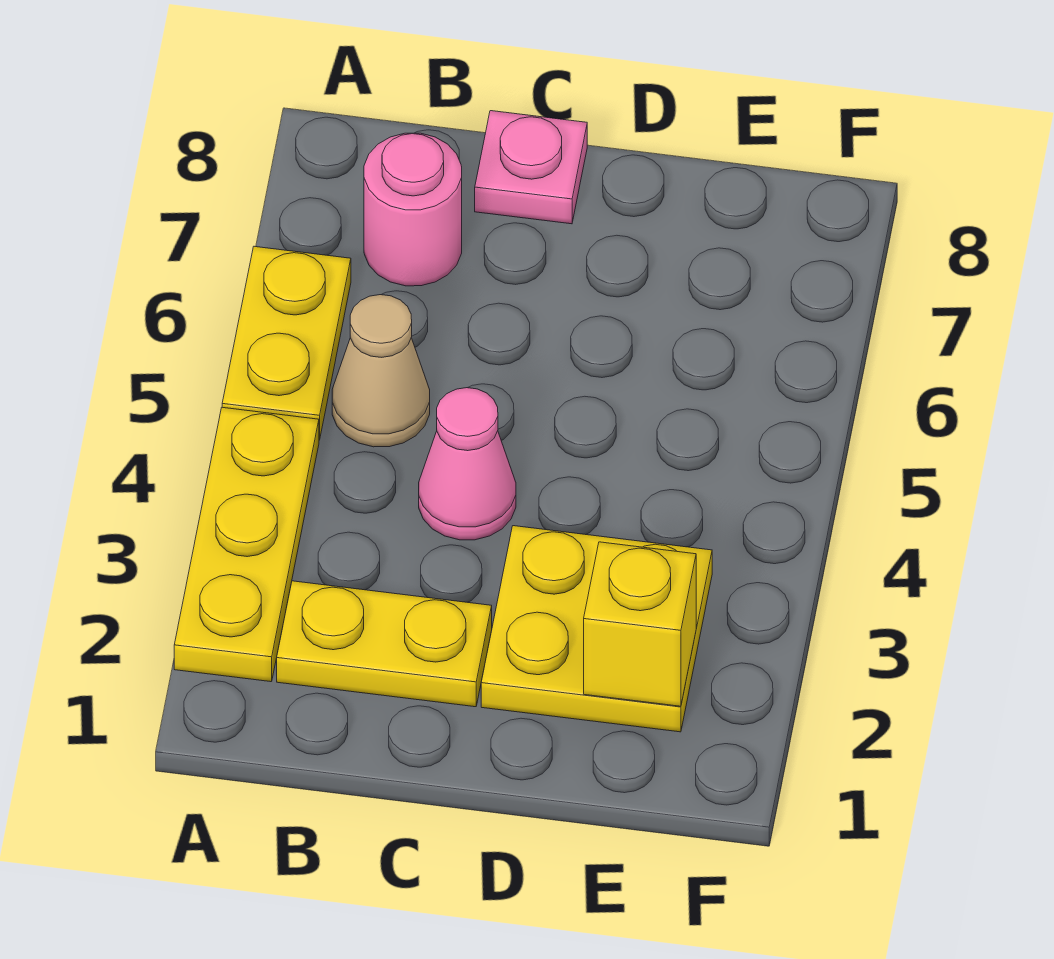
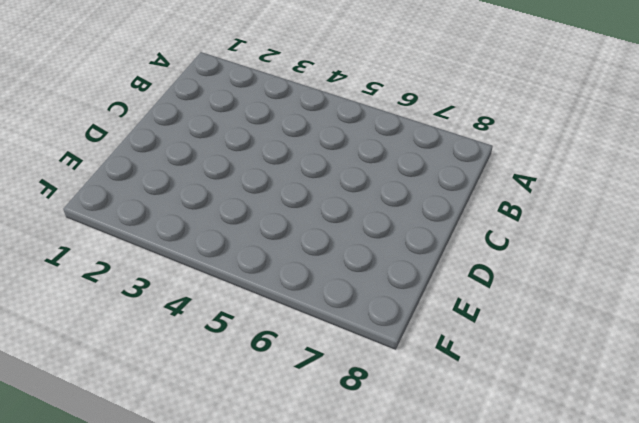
none -> yellow plate A2:A4 level 1
none -> yellow plate A5:A6 level 1

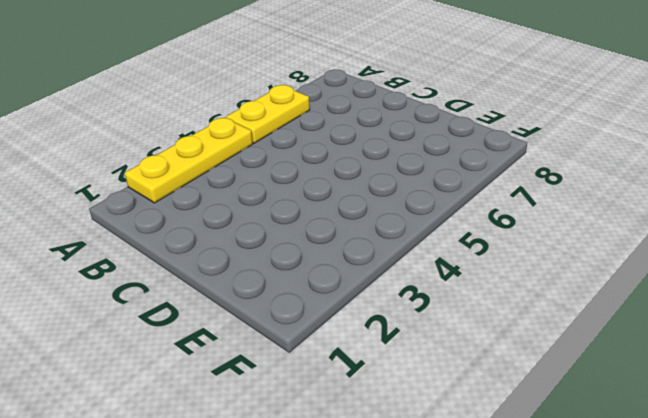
none -> yellow plate B2:C2 level 1
none -> tan cone B5 level 1

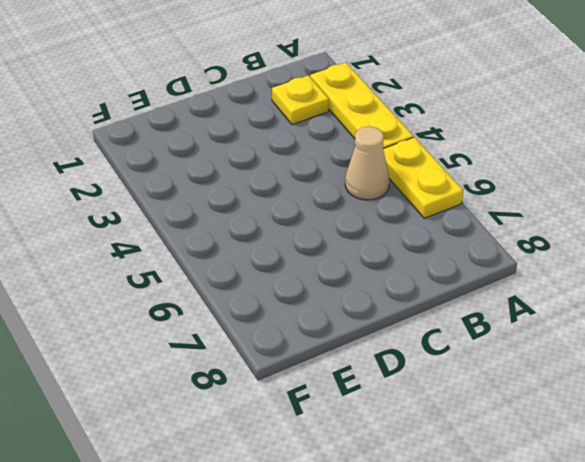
yellow plate B2 level 1 -> yellow plate B2:C2 level 1
none -> pink round brick B7 level 1
none -> pink cone C4 level 1

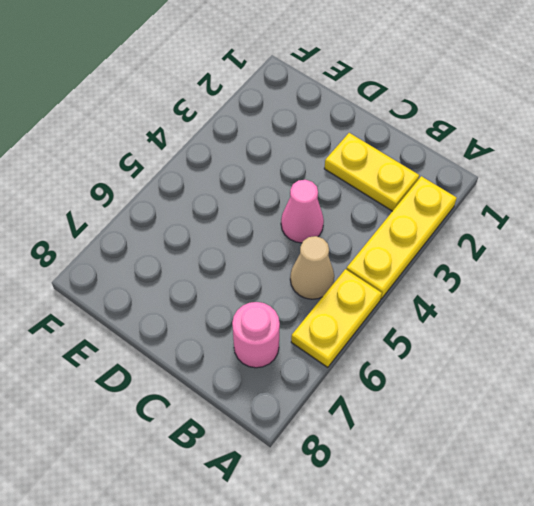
none -> pink plate C8 level 1
none -> yellow plate D2:E3 level 1

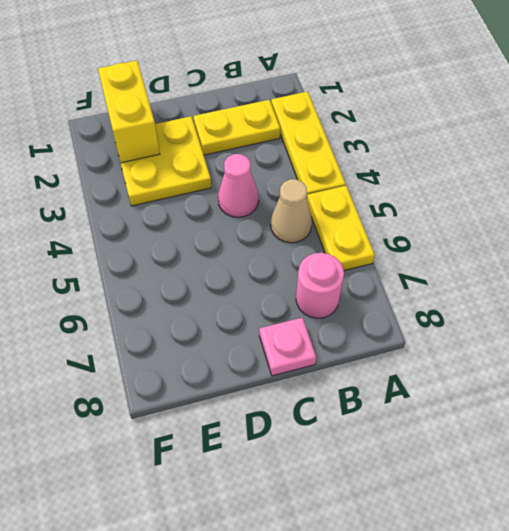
yellow brick E1:E2 level 2 -> yellow brick E2 level 2

